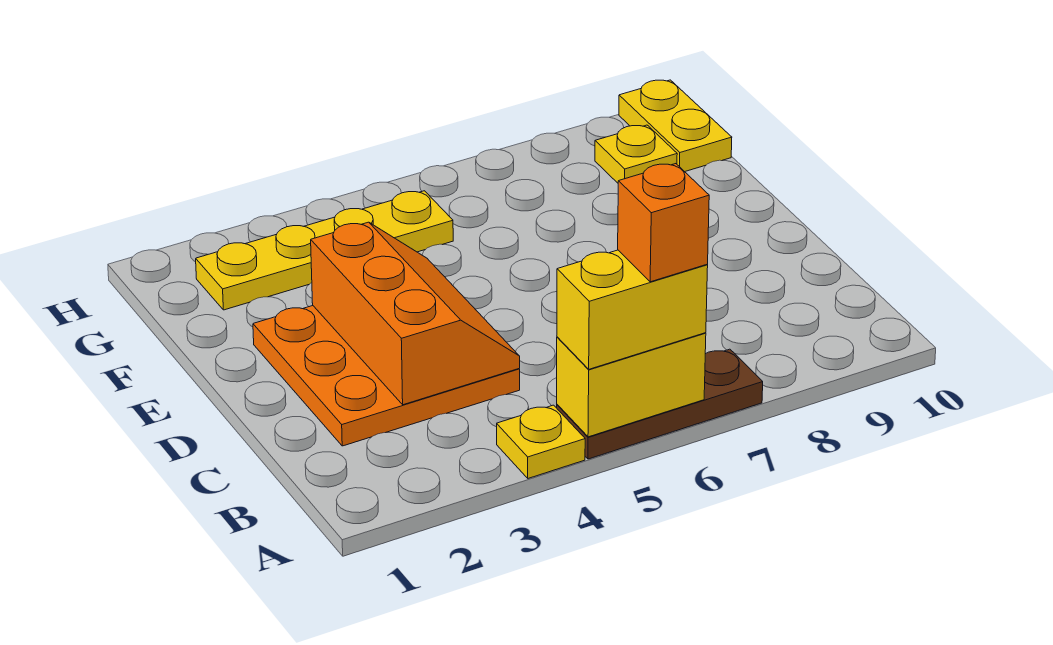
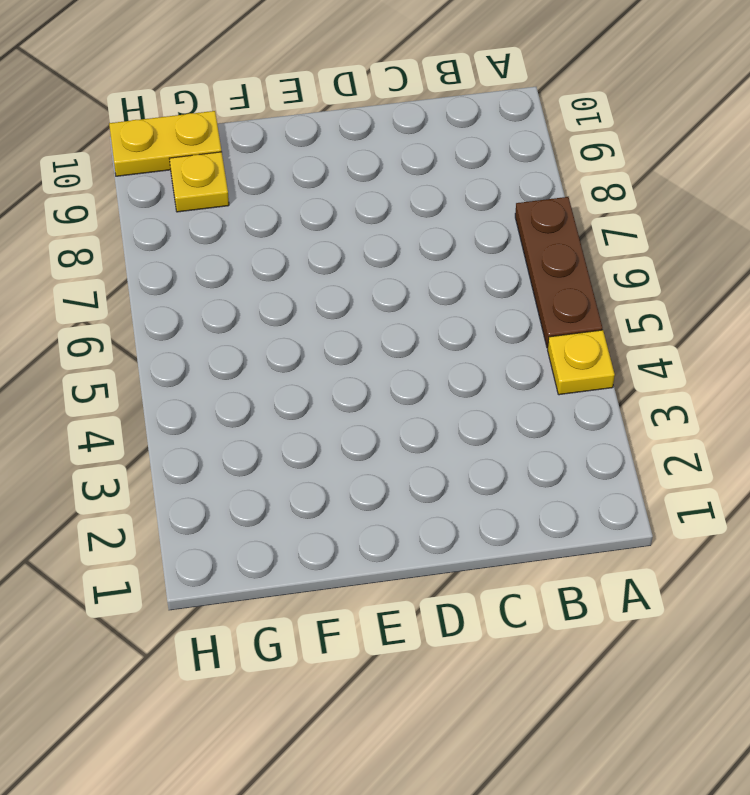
none -> orange plate C2:E4 level 1
none -> yellow plate G2:G5 level 1

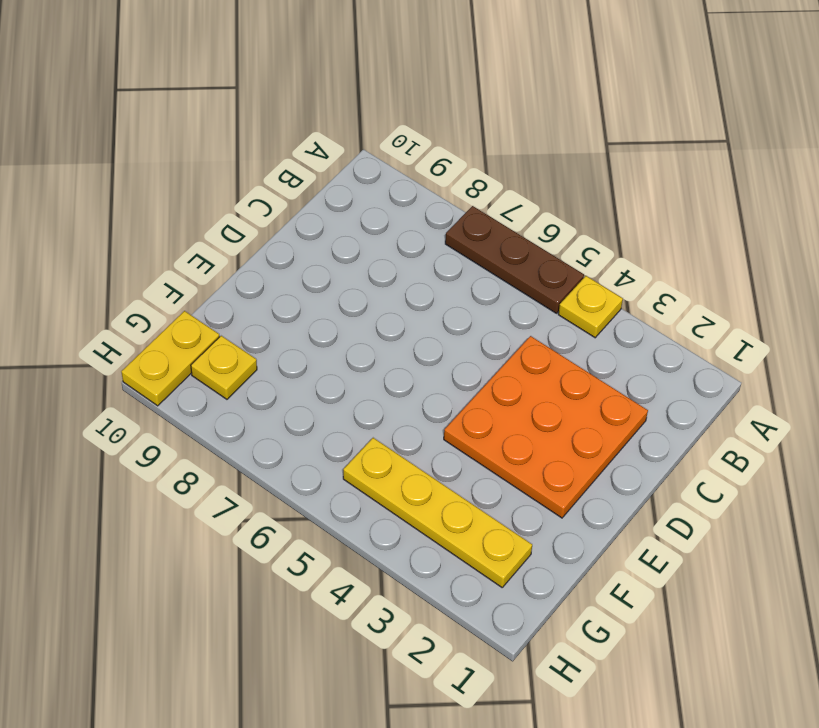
none -> yellow brick A5:A6 level 2
none -> orange slope C3:E4 level 2 top 3

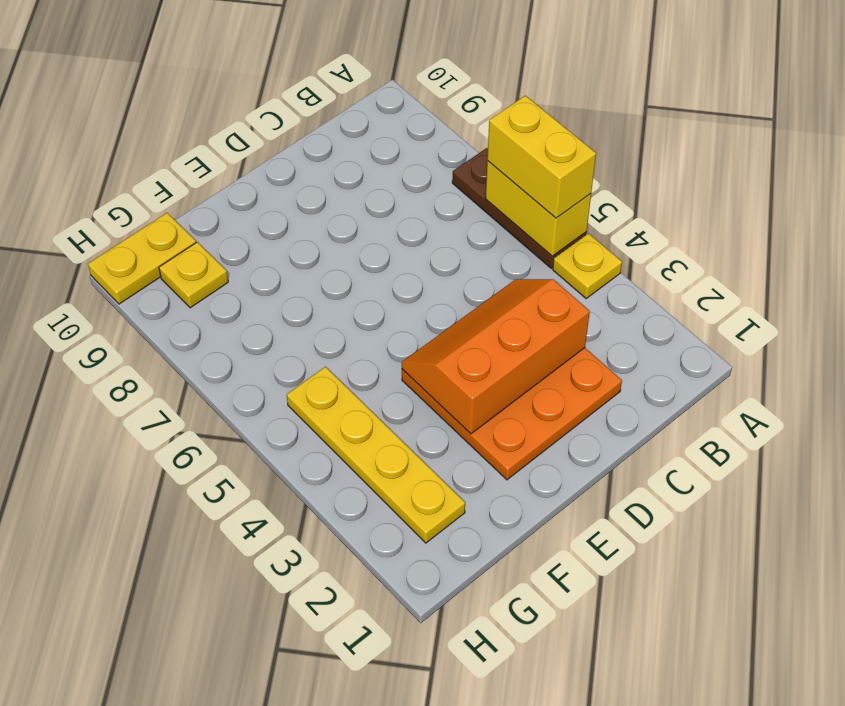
none -> orange brick A6 level 4

